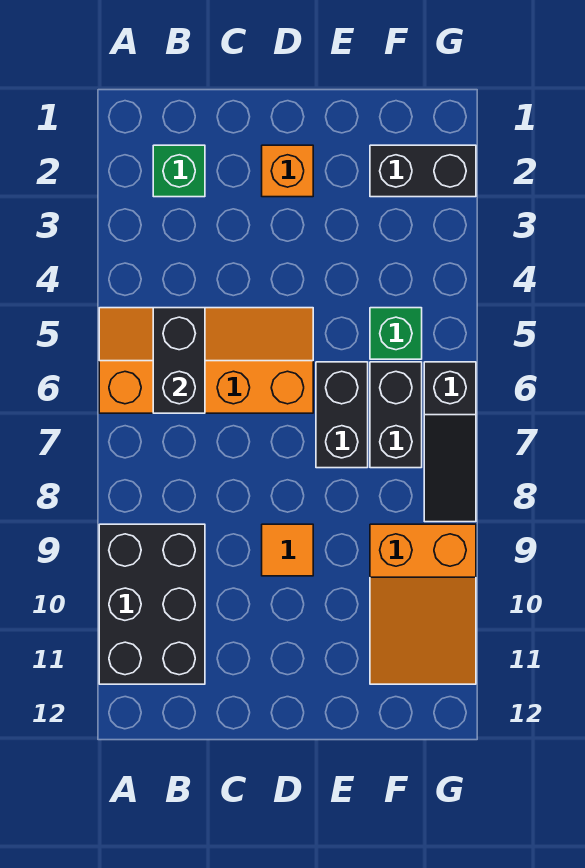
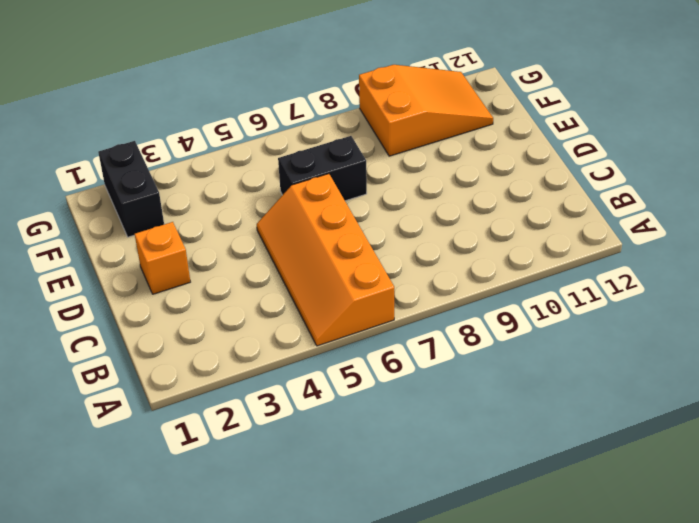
none -> black brick A9:B11 level 1
none -> green brick B2 level 1
none -> orange tile D9 level 1

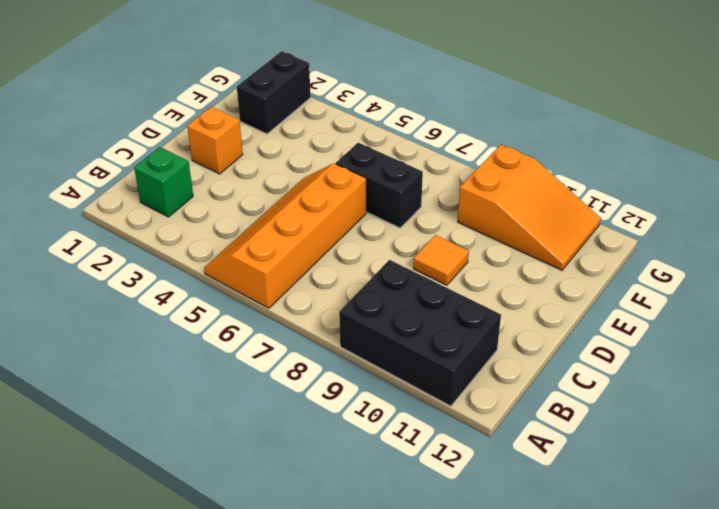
none -> green brick F5 level 1
none -> black brick F6:F7 level 1
none -> black slope G6:G8 level 1 top 6

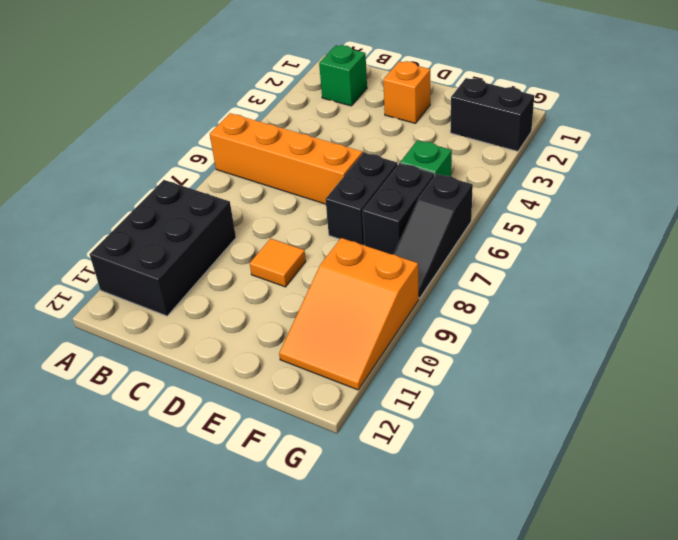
none -> black brick B5:B6 level 2

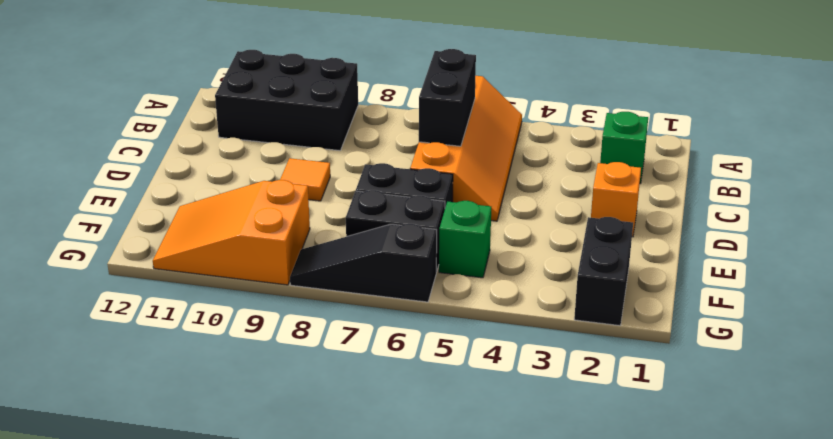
black brick B6:C6 level 2 -> black brick B5:B6 level 2

